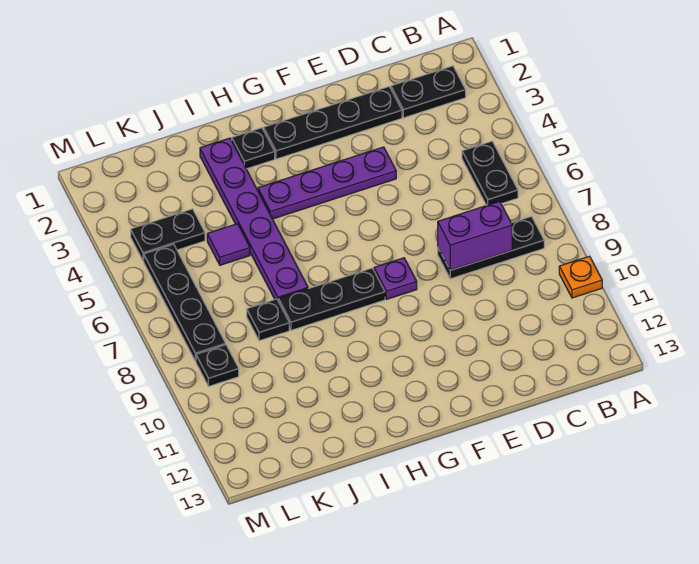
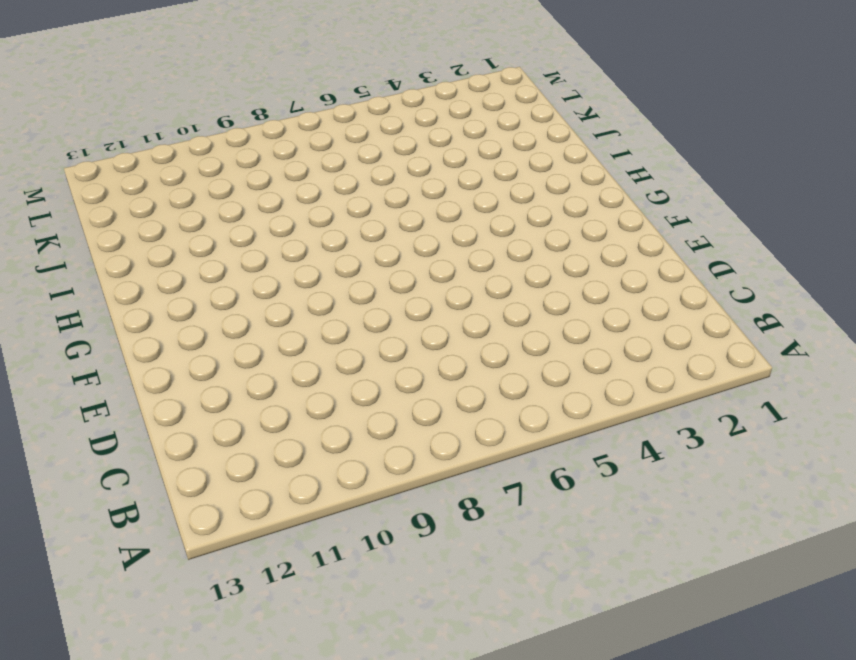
none -> orange plate A10 level 1
none -> black plate B2:C2 level 1
none -> black plate B5:B6 level 1

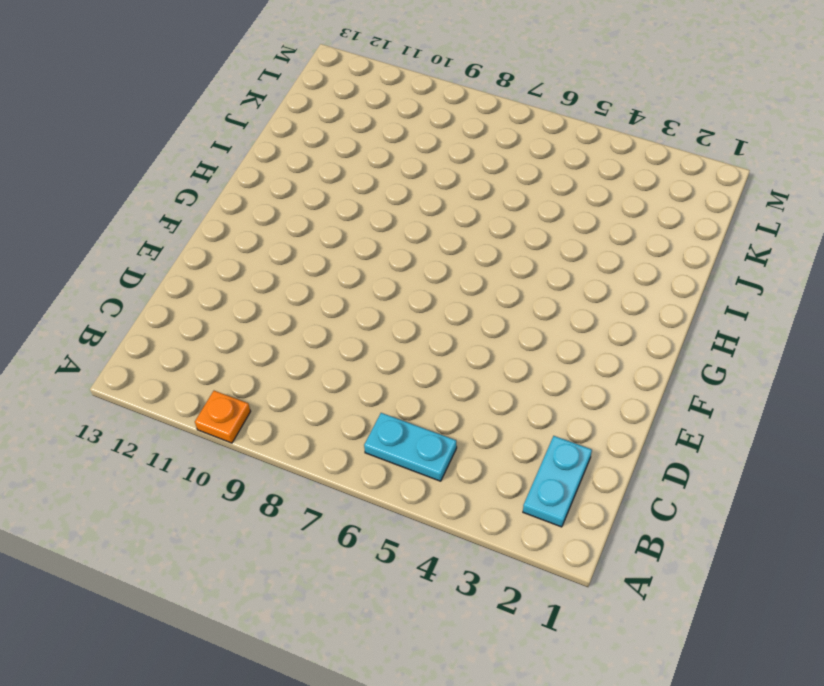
cyan plate B2:C2 level 1 -> black plate B2:C2 level 1
cyan plate B5:B6 level 1 -> black plate B5:B6 level 1
none -> black plate B8:D8 level 1
none -> black plate D2:G2 level 1
none -> purple plate E4:H4 level 1

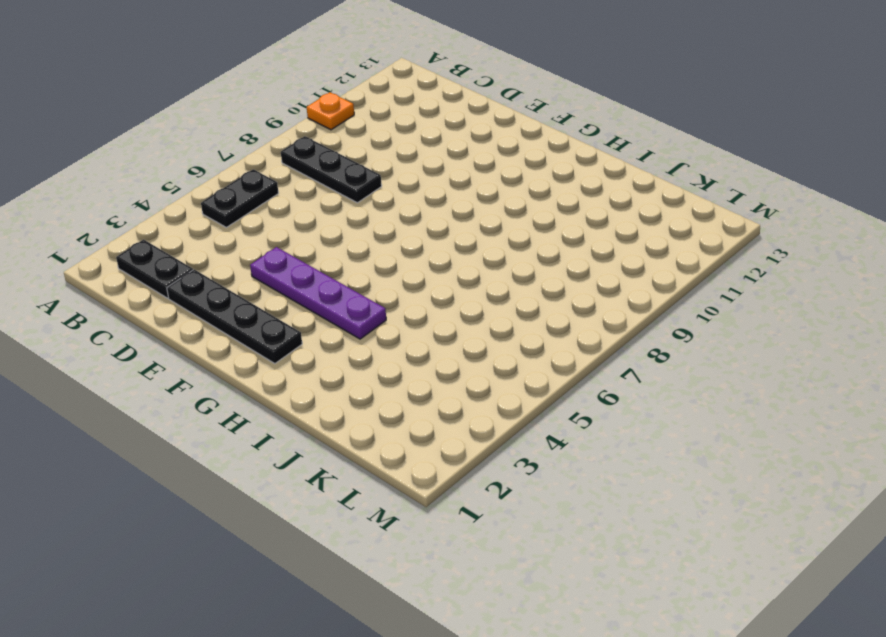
none -> purple plate F8 level 1
none -> black plate G8:I8 level 1
none -> black plate H2 level 1

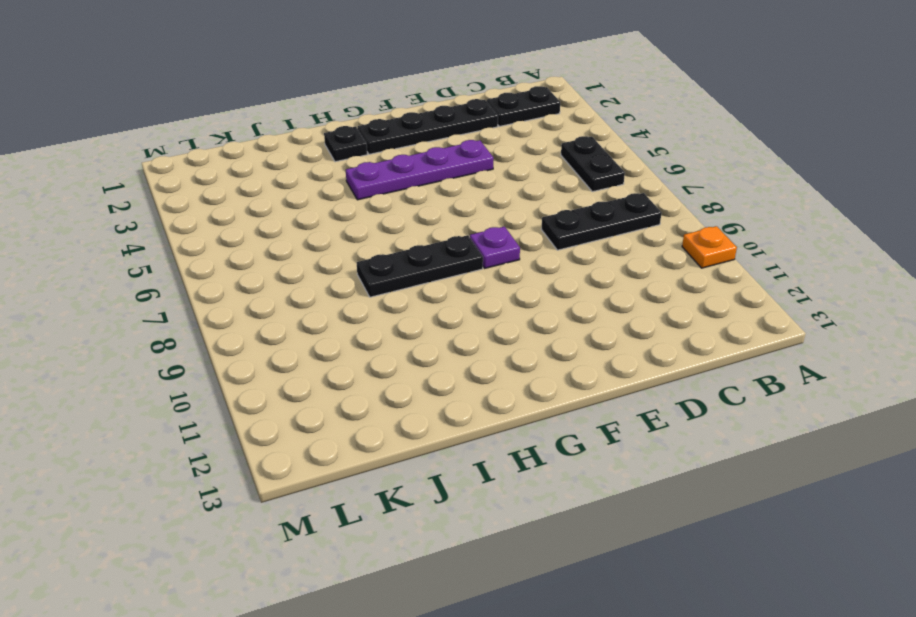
none -> purple plate I2:I7 level 1
none -> purple tile J5 level 1
none -> black plate J8 level 1

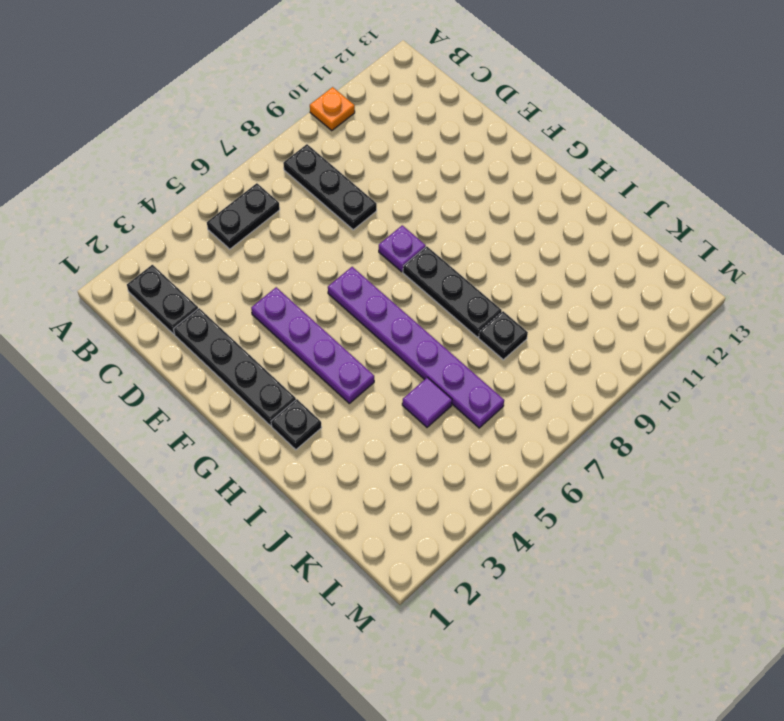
purple plate F6:K6 level 1 -> purple plate I2:I7 level 1
none -> black plate K4:L4 level 1
none -> black plate L5:L8 level 1
none -> black plate L9 level 1

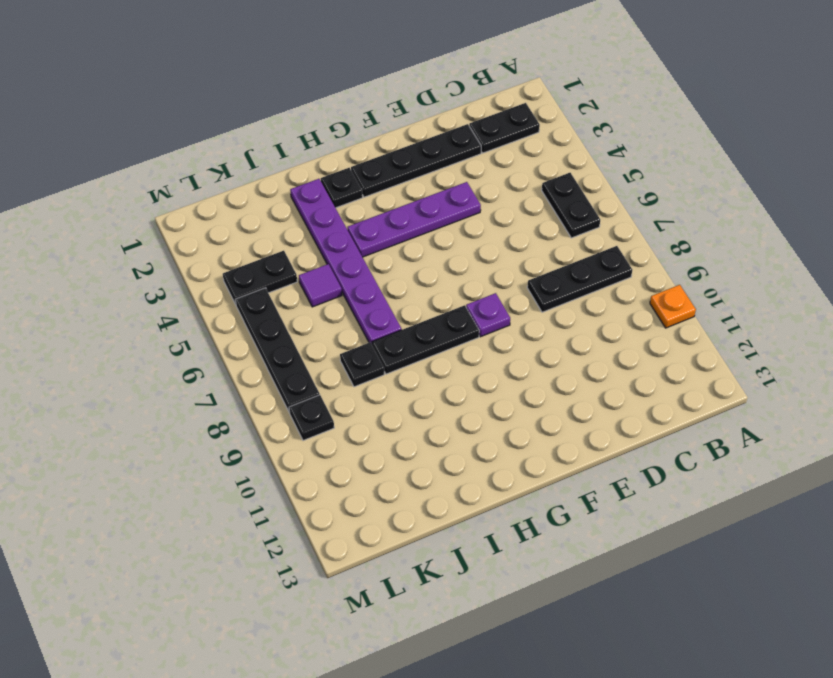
none -> purple brick C8:D8 level 2

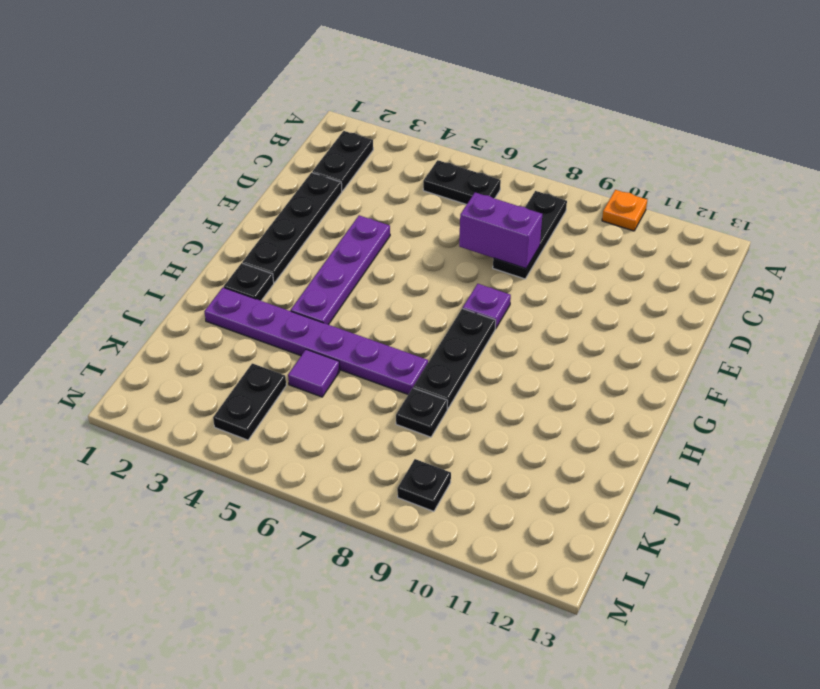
purple brick D7:D8 level 2 -> purple brick C8:D8 level 2
none -> black plate L5:L8 level 1

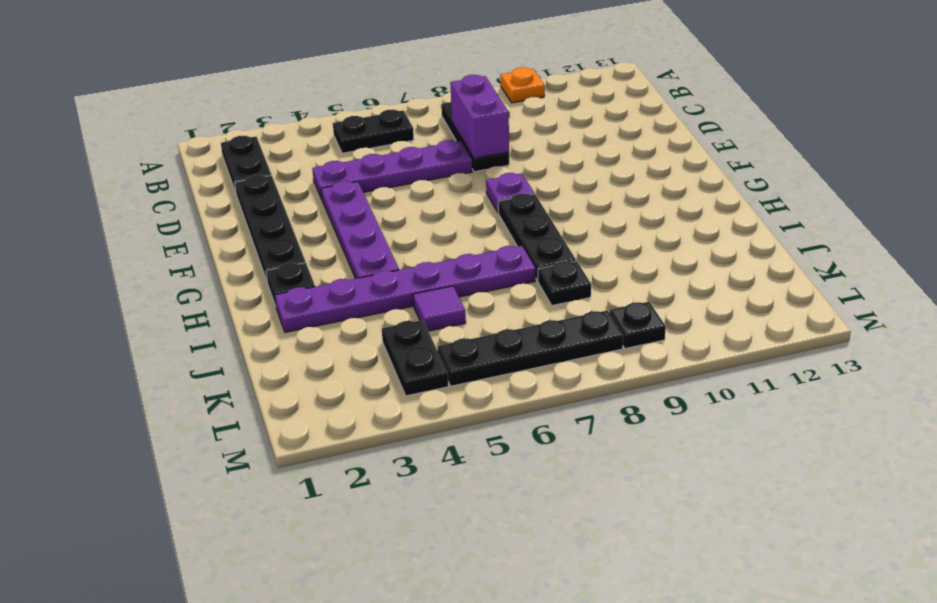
purple plate D4:D7 level 1 -> none

